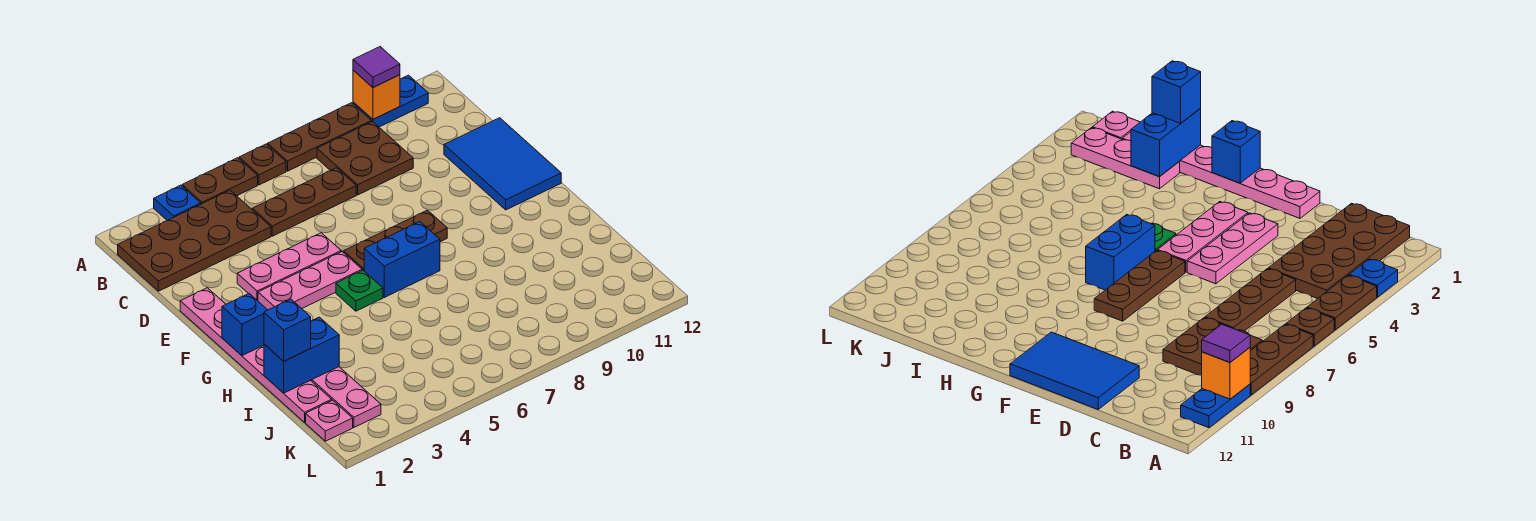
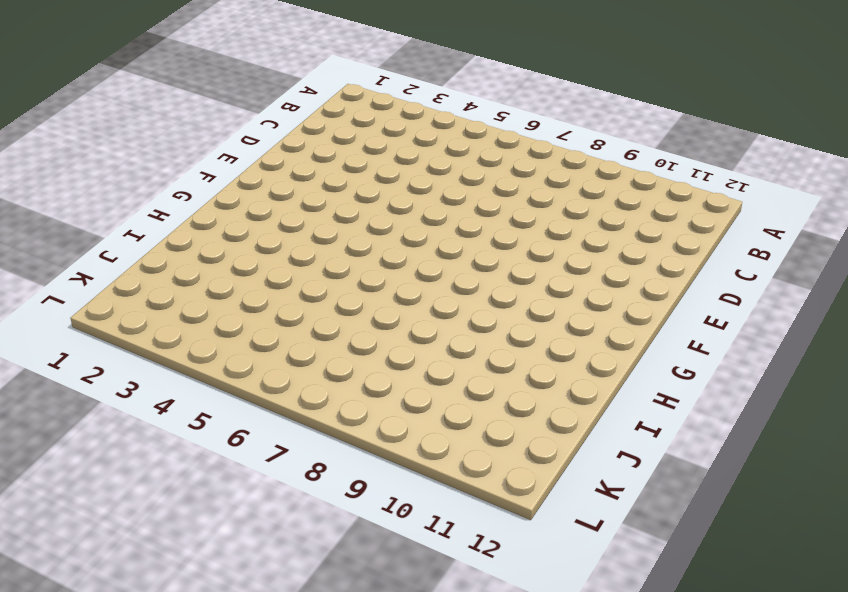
none -> blue plate A3 level 1
none -> brown plate A4:A5 level 1
none -> brown plate A6 level 1

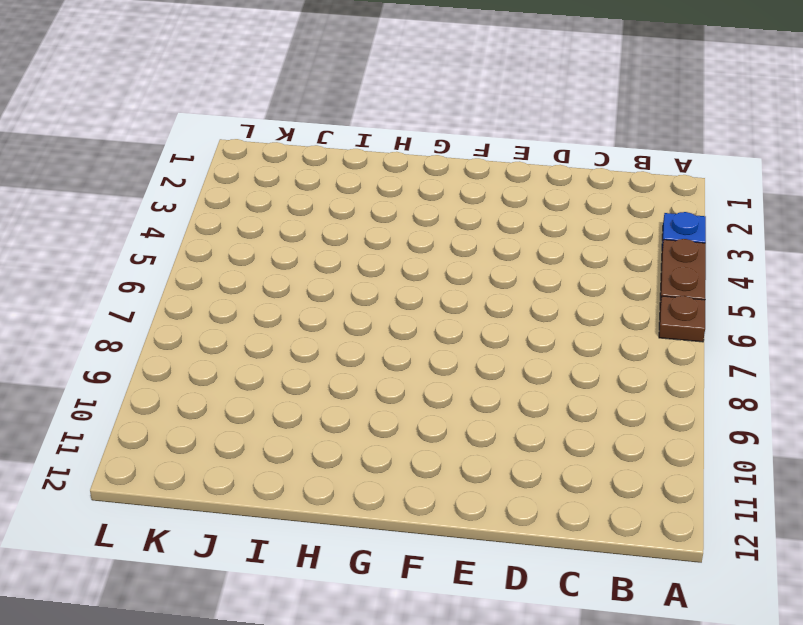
none -> brown plate A7:A9 level 1
none -> blue plate A10:A11 level 1
none -> brown plate B1:C4 level 1

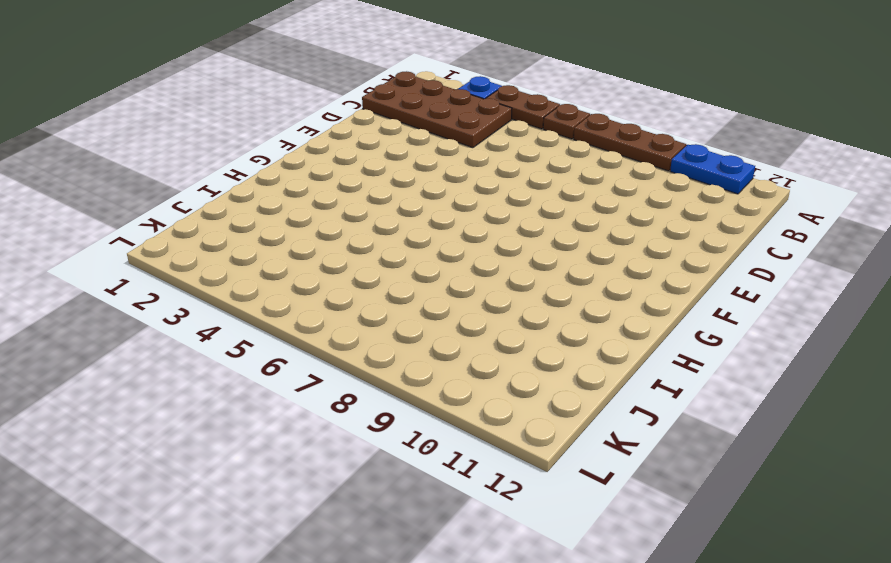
none -> brown plate B8:C9 level 1
none -> brown plate C5:C7 level 1
none -> blue tile D11:F12 level 1

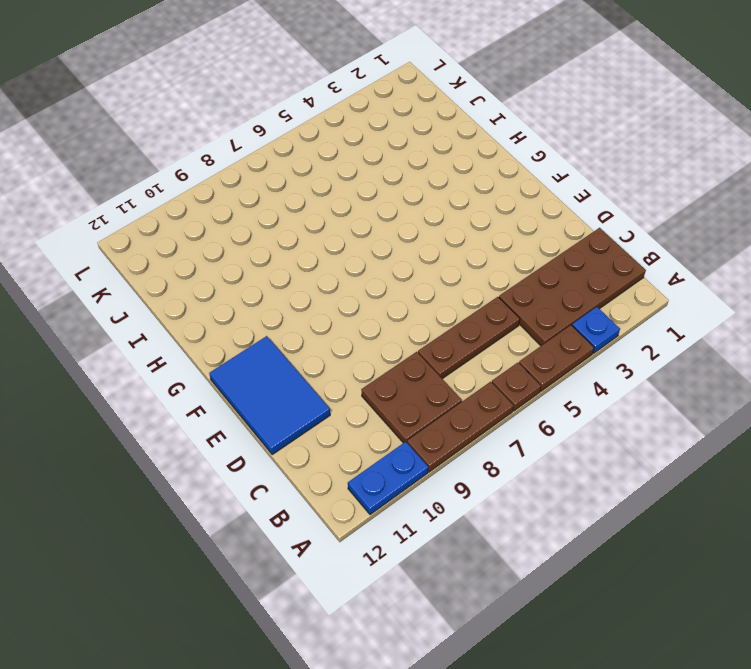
none -> pink plate E1:J1 level 1
none -> pink plate E3:E5 level 1
none -> pink plate F3:F5 level 1

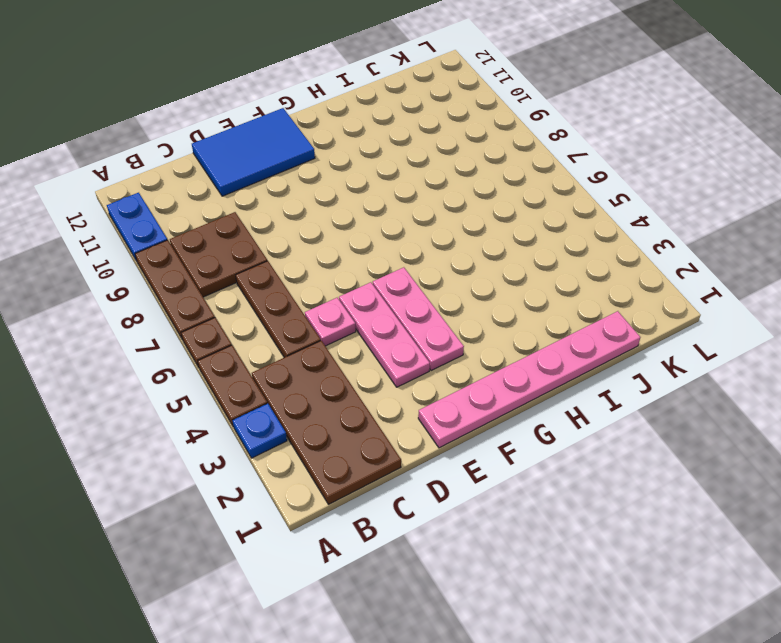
pink plate D5 level 1 -> pink plate K1 level 1
none -> brown plate F6:F8 level 1
none -> green plate G5 level 1
none -> blue brick G6:G7 level 1

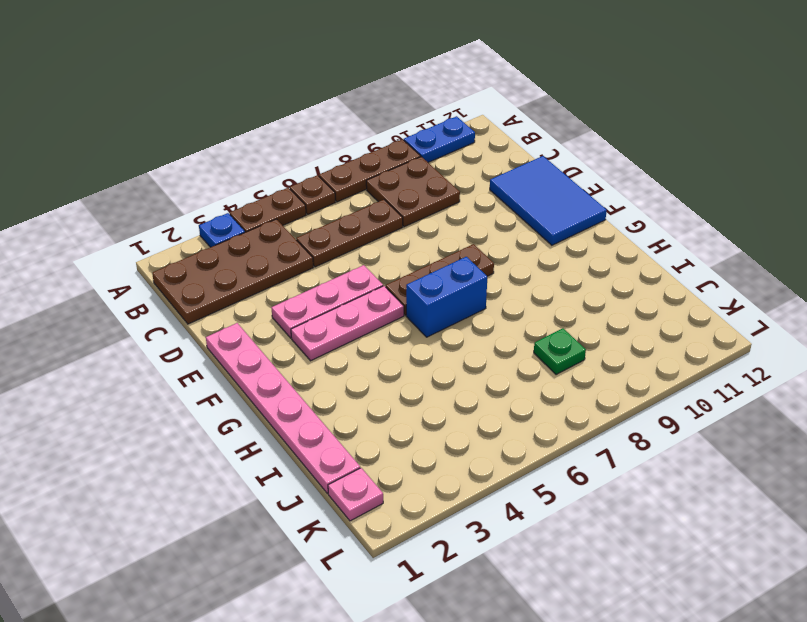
green plate J8 level 1 -> green plate G5 level 1
none -> pink plate I2:K2 level 1
none -> orange brick A10 level 2
none -> blue brick G1 level 2

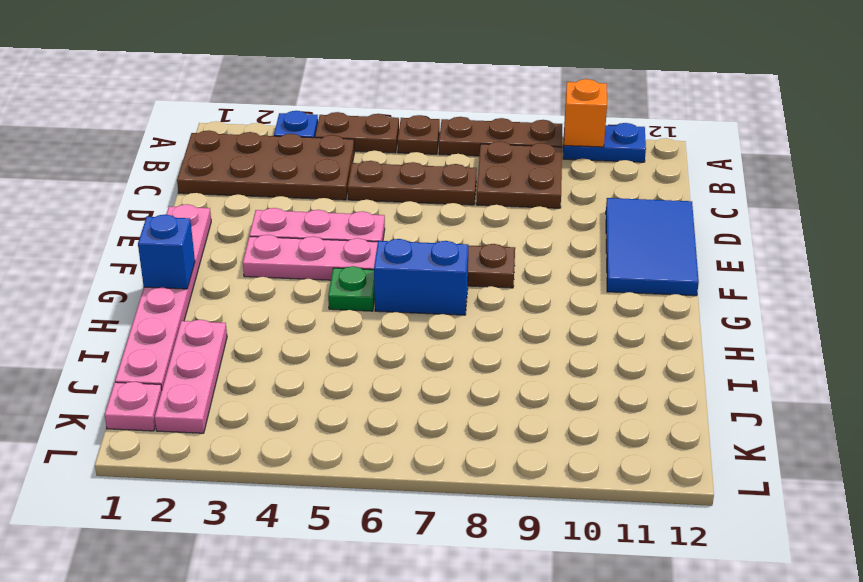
none -> blue brick I1:I2 level 2
none -> purple tile A10 level 3
none -> blue brick I1 level 3

